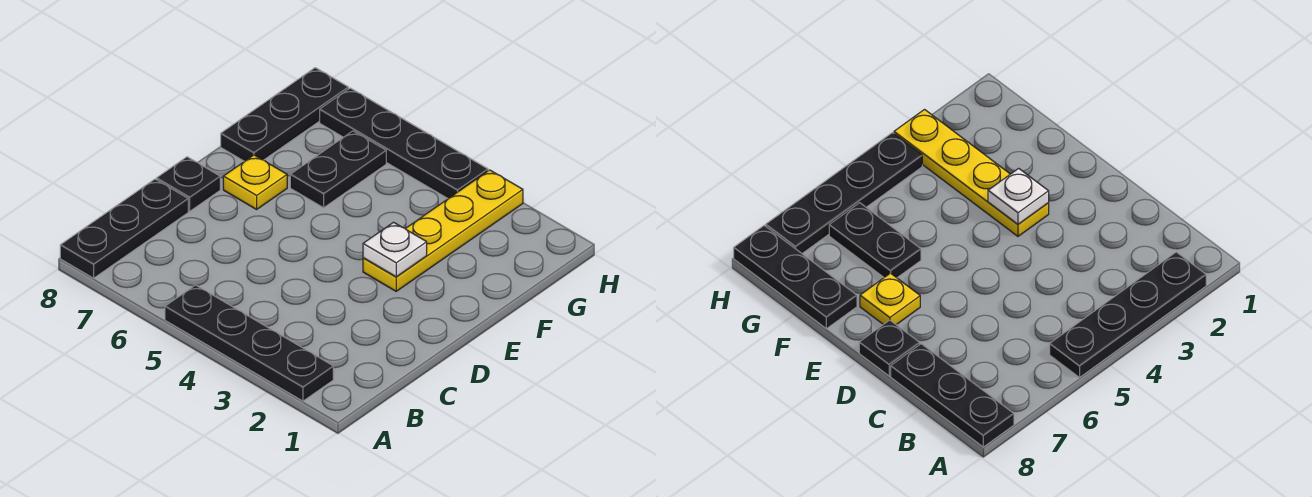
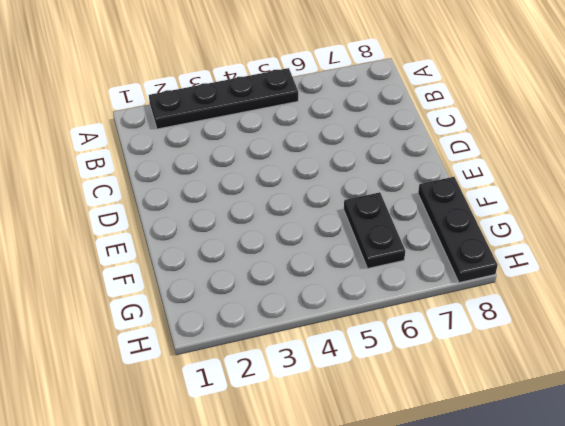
none -> black plate A8:C8 level 1
none -> black plate D8 level 1

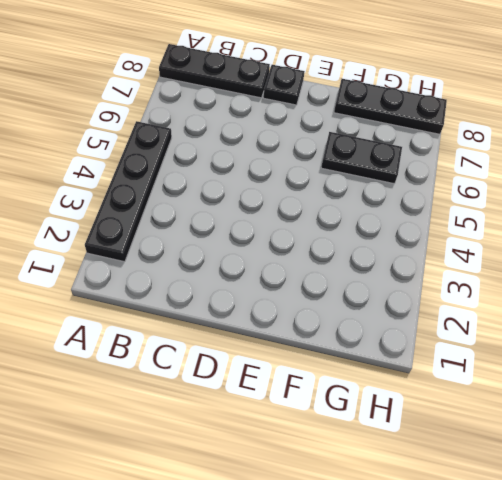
none -> yellow plate E3:H3 level 1
none -> yellow plate E7 level 1

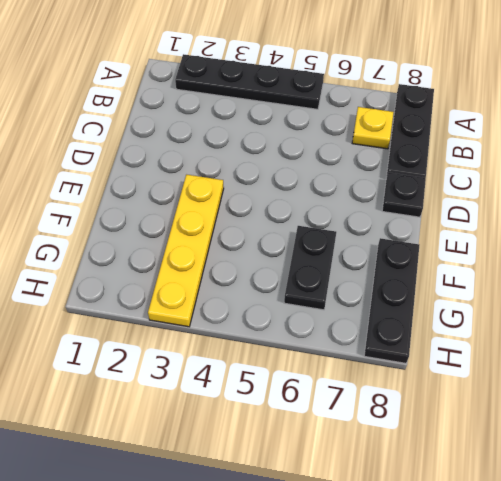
yellow plate B7 level 1 -> yellow plate E7 level 1
none -> black plate H4:H7 level 1
none -> white plate E3 level 2

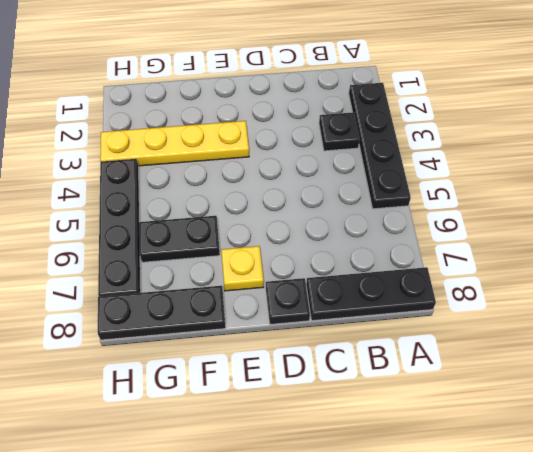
black plate B3 level 1 -> none
none -> white plate E3 level 2

